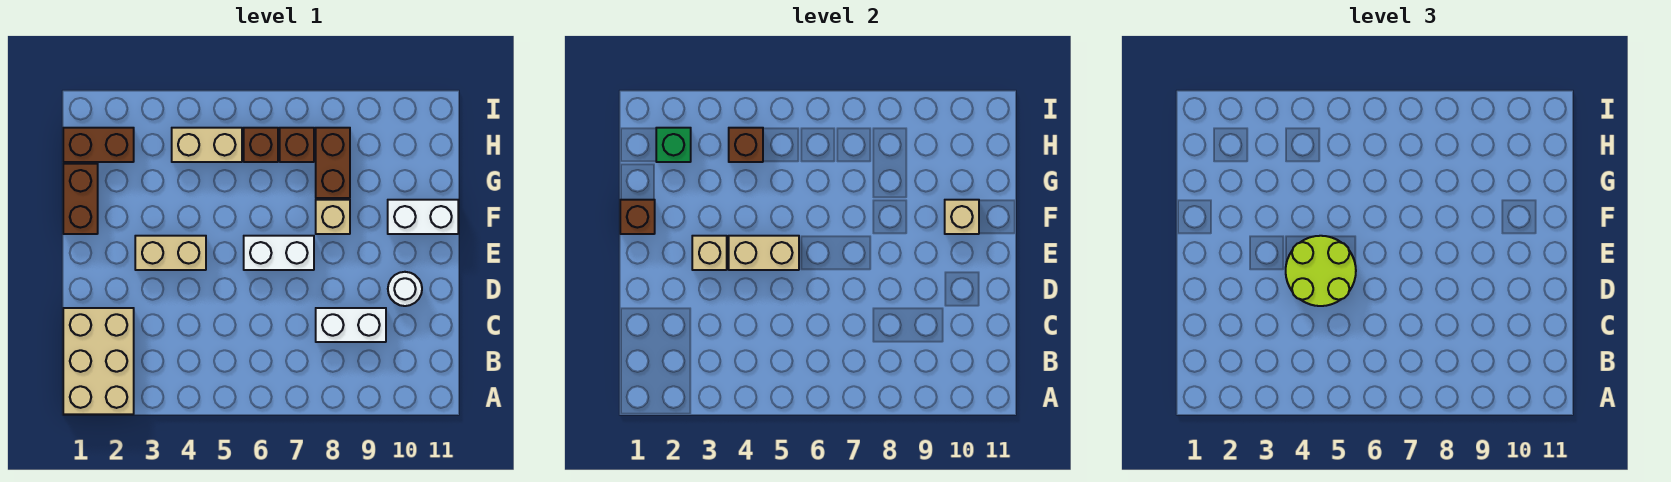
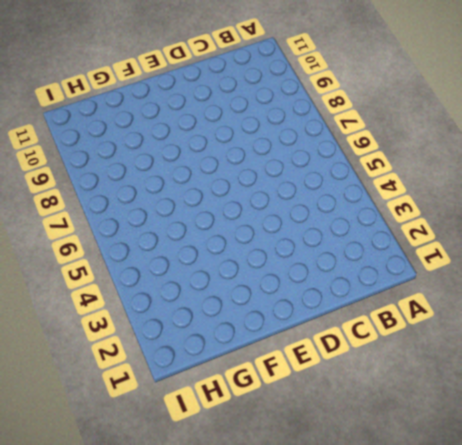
none -> tan brick A1:C2 level 1
none -> white brick C8:C9 level 1
none -> white round brick D10 level 1

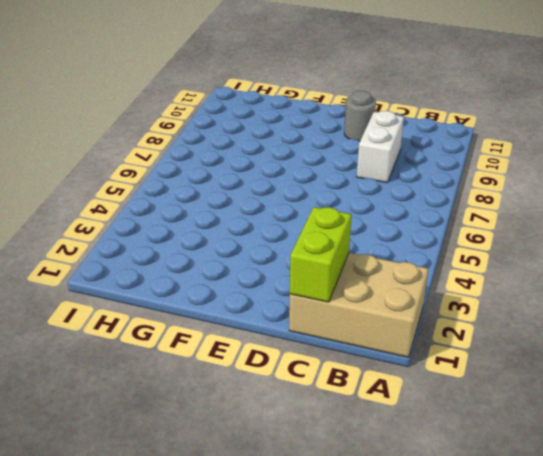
lime brick C1:C2 level 2 -> none
grey round brick D10 level 1 -> white round brick D10 level 1
none -> tan brick E3:E4 level 1
none -> white brick E6:E7 level 1
none -> brown brick F1:G1 level 1

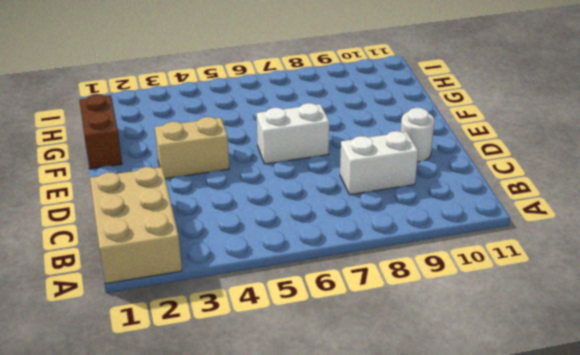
none -> tan brick F8 level 1
none -> white brick F10:F11 level 1
none -> brown brick G8:H8 level 1

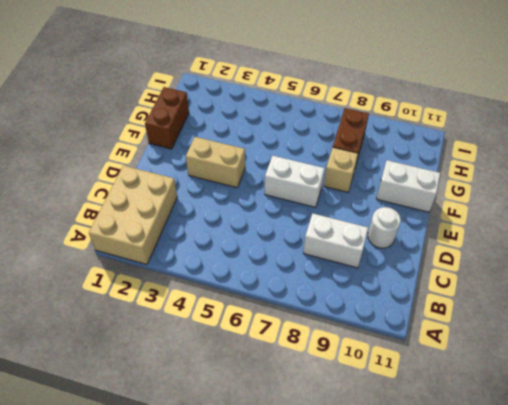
none -> brown brick H1:H2 level 1
none -> tan brick H4:H5 level 1
none -> brown brick H6 level 1

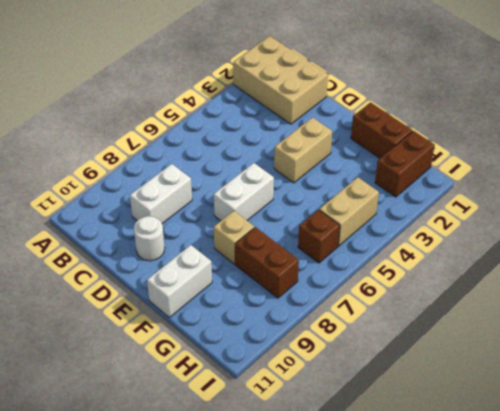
none -> brown brick H7 level 1
none -> tan brick E3 level 2
none -> tan brick E4:E5 level 2

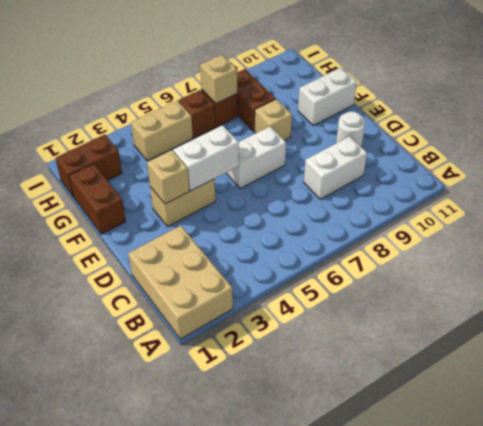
white brick E4:E5 level 2 -> tan brick E4:E5 level 2
tan brick H7 level 2 -> tan brick F10 level 2
none -> brown brick F1 level 2
none -> green brick H2 level 2
none -> brown brick H4 level 2

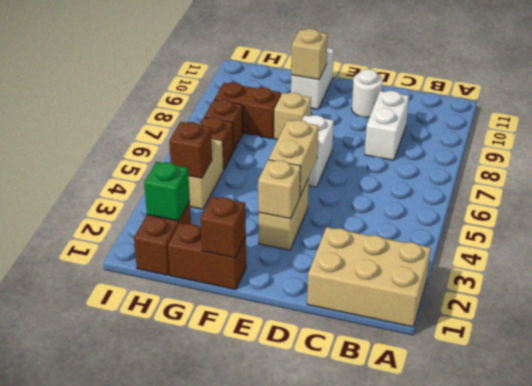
none -> lime round brick D4:E5 level 3

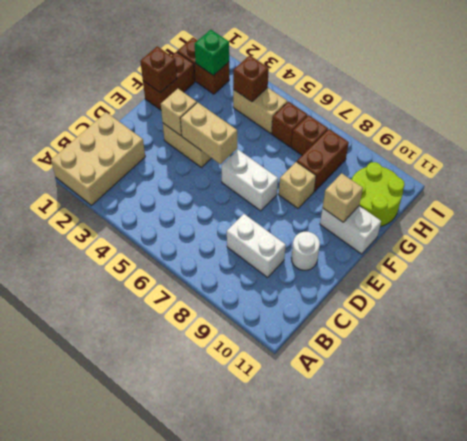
lime round brick G10:H11 level 1 -> lime round brick D4:E5 level 3

